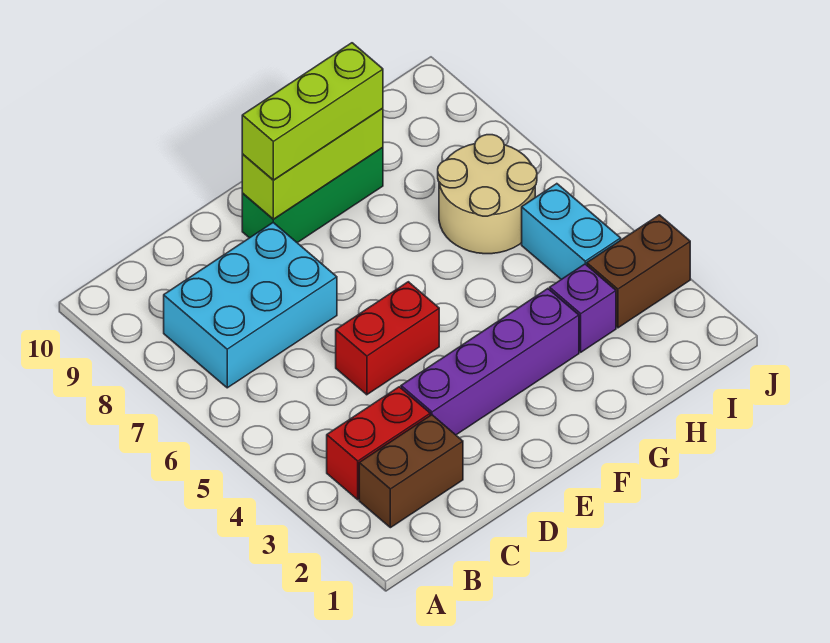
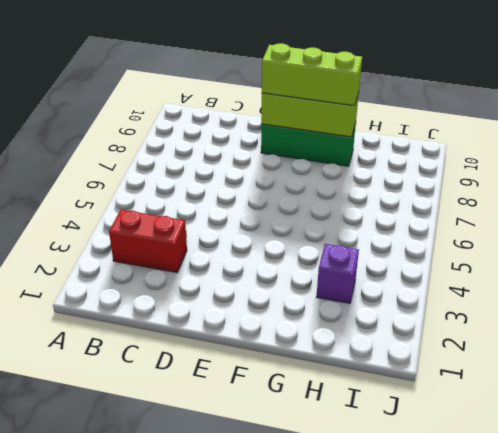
none -> brown brick B2:C2 level 1
none -> cyan brick B7:D8 level 1
none -> purple brick D3:G3 level 1

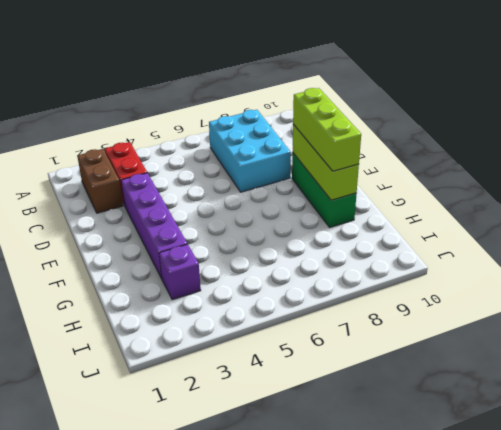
none -> red brick D5:E5 level 1
none -> tan round brick H6:I7 level 1
none -> brown brick I3:J3 level 1

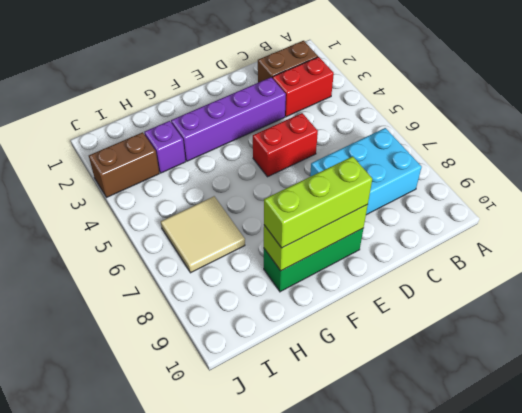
tan tile H6:I7 level 1 -> tan round brick H6:I7 level 1
none -> cyan brick I4:I5 level 1

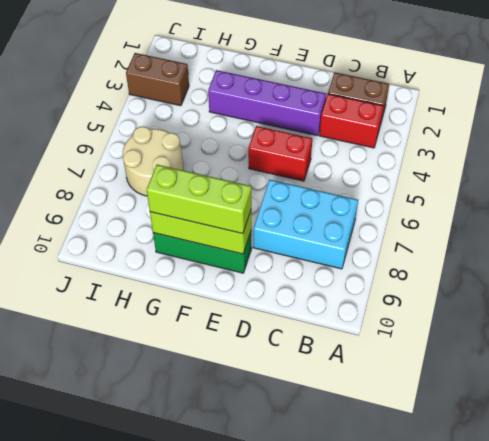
none -> purple brick H3 level 1
none -> cyan brick I4:I5 level 1

